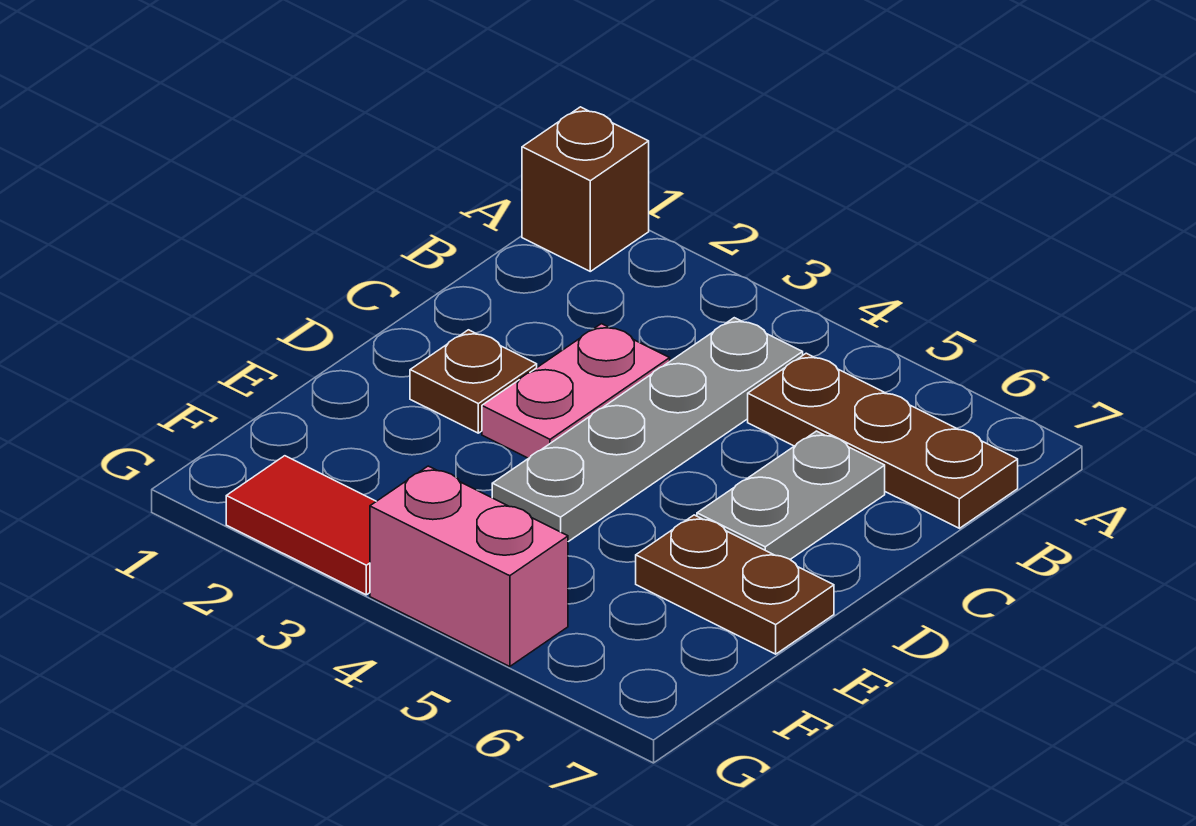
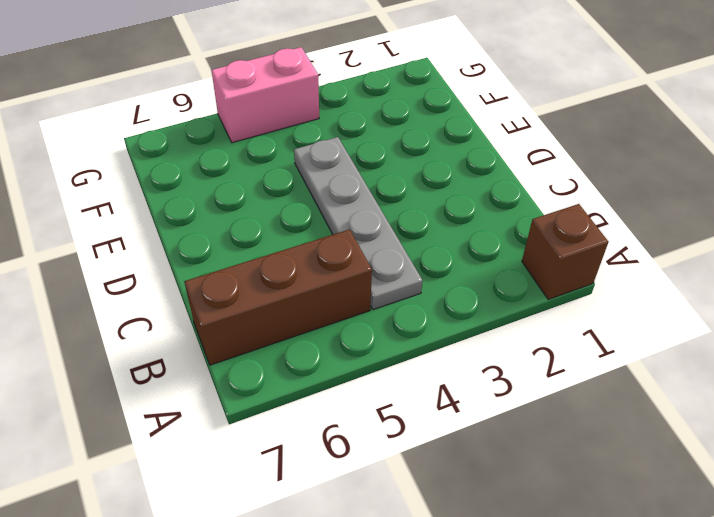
brown brick B5:B7 level 1 -> brown plate B5:B7 level 1
none -> pink plate C3:D3 level 1
none -> grey plate C6:D6 level 1

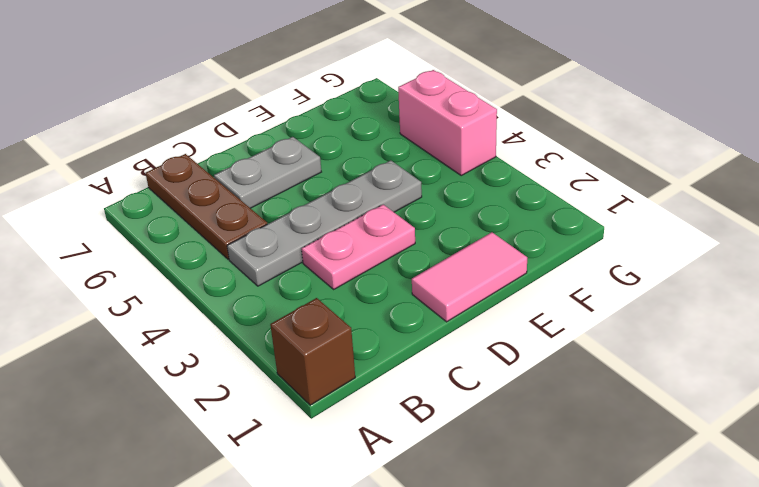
pink tile D1:E1 level 1 -> none
none -> brown plate D2 level 1
none -> brown plate E6:E7 level 1

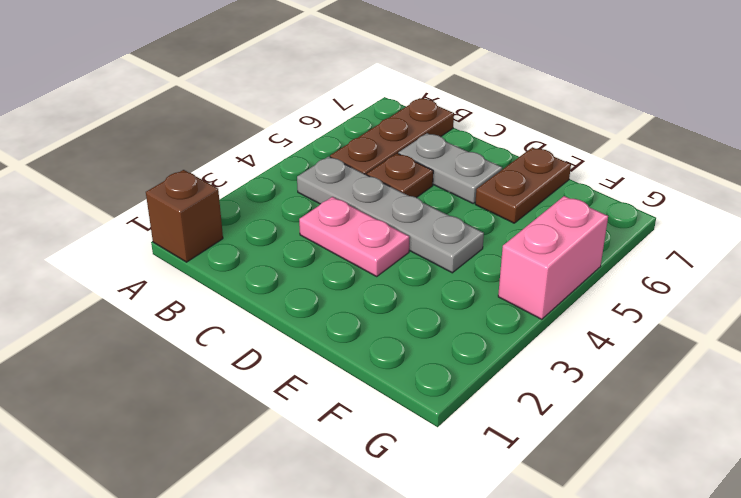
brown plate C5 level 1 -> brown plate D2 level 1
none -> red tile G2:G3 level 1

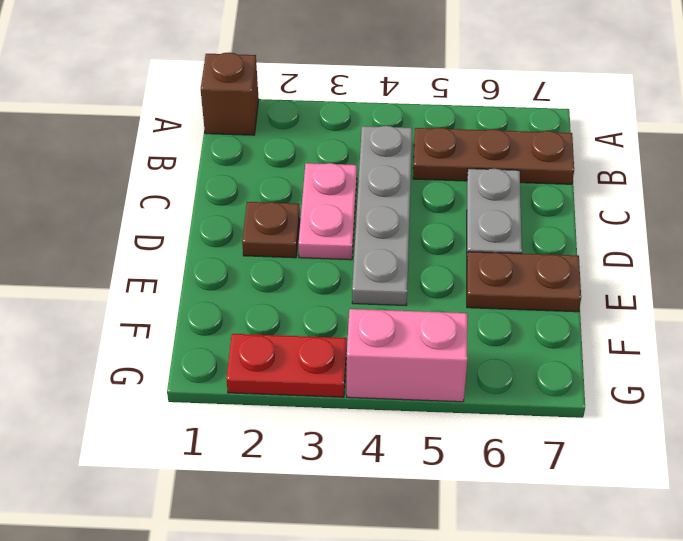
red plate G2:G3 level 1 -> red tile G2:G3 level 1

